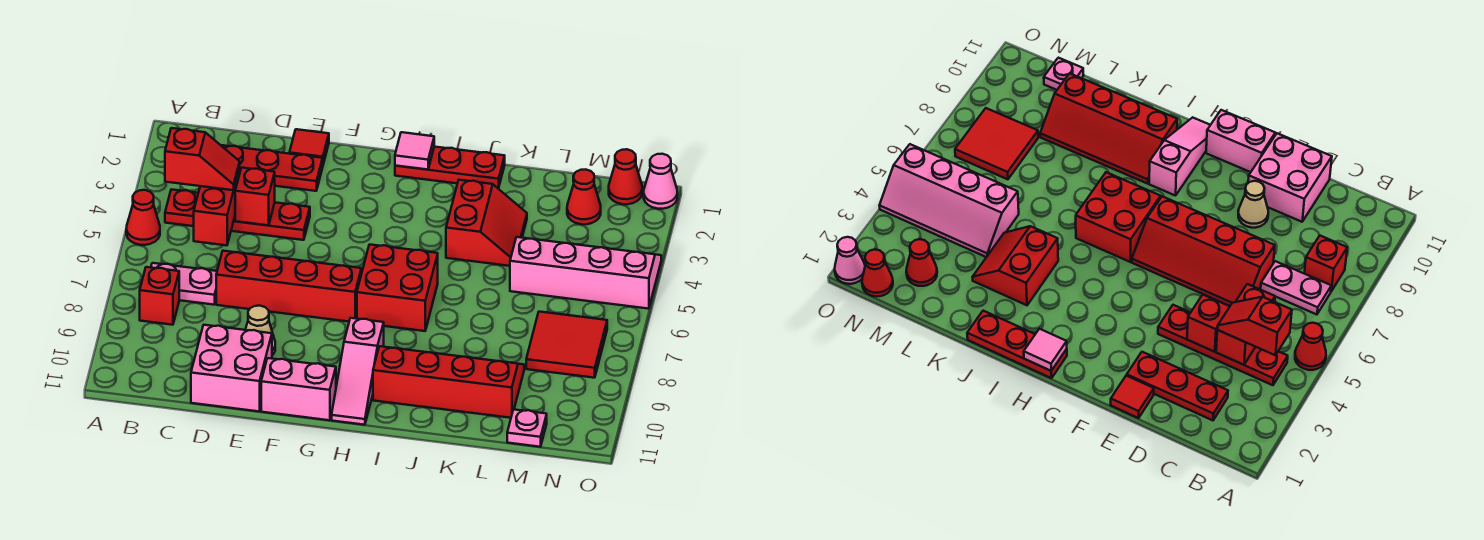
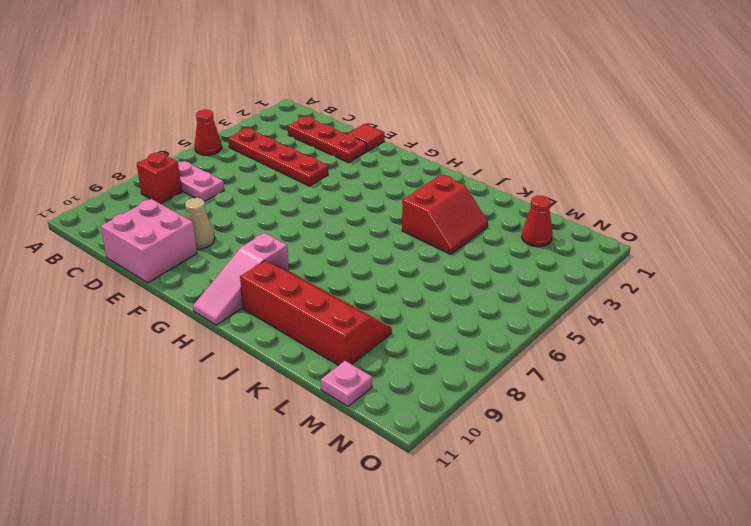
none -> red slope D6:G7 level 1 top 7
none -> pink brick F11:G11 level 1
none -> red plate H1:J1 level 1

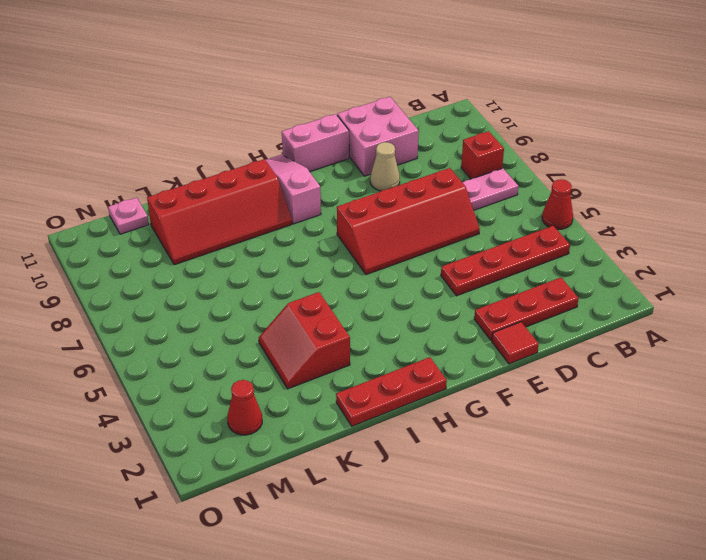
none -> red brick H6:I7 level 1
none -> pink slope L4:O5 level 1 top 5
none -> red tile M7:N8 level 1

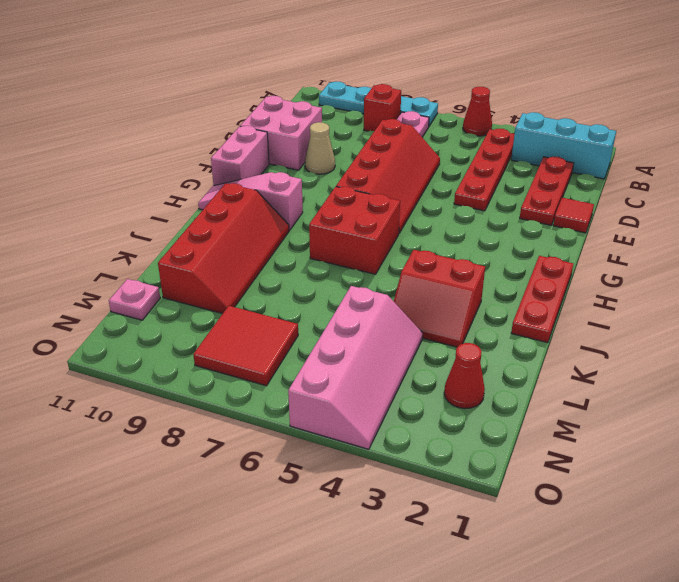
cyan plate A7:A10 level 1 -> none
cyan brick B1:B3 level 1 -> none
none -> red cone N1 level 1
none -> pink cone O1 level 1
none -> red brick C4:C5 level 2

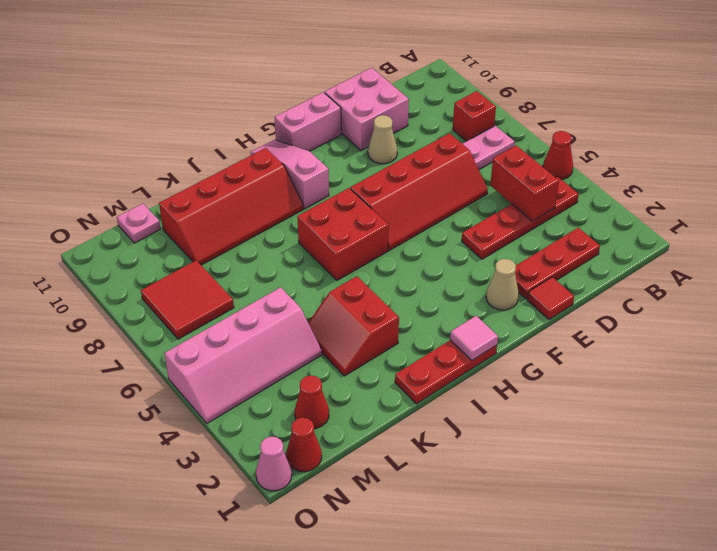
tan cone F2 level 1 -> none
none -> red brick D4 level 2
none -> red slope B4:C4 level 3 top B

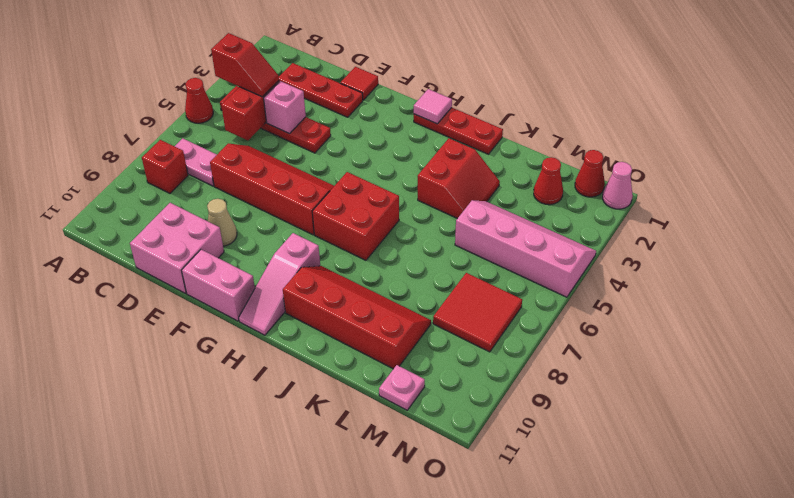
pink brick D4 level 2 -> red brick D4 level 2

